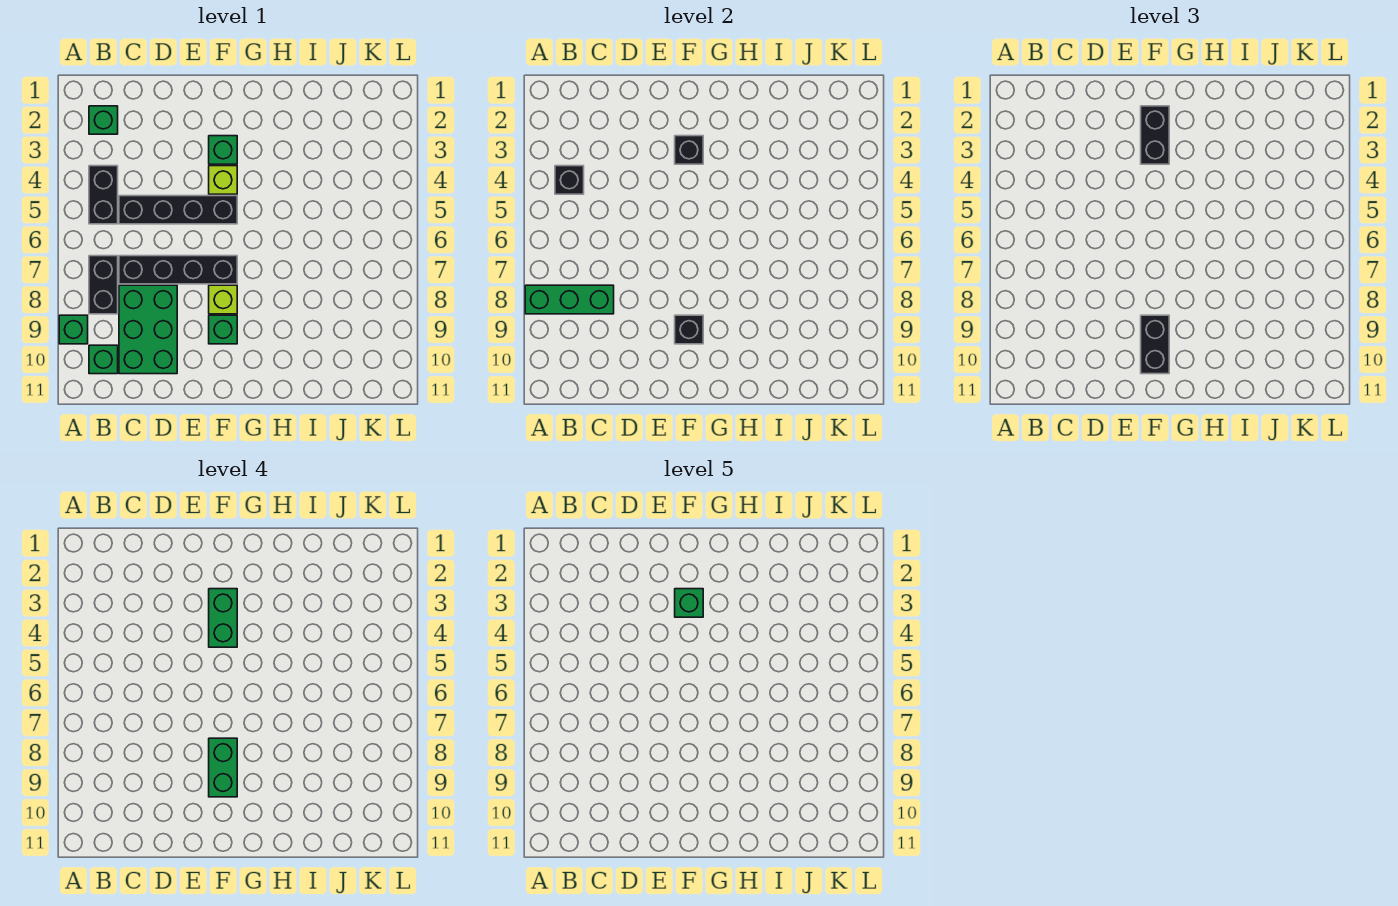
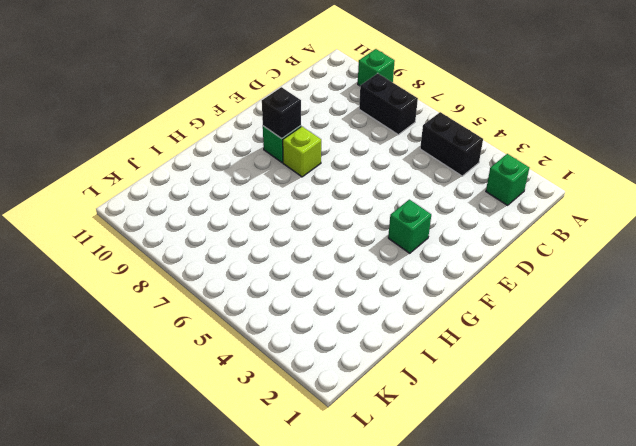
none -> green brick B10 level 1
none -> black brick C5:F5 level 1
none -> black brick C7:F7 level 1

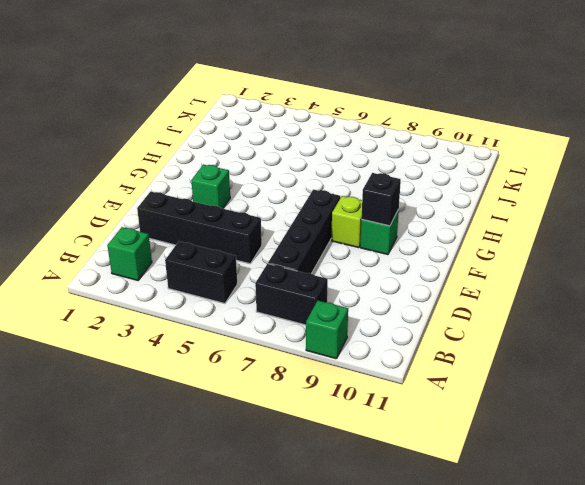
black brick D2:D5 level 1 -> black brick C5:F5 level 1
none -> green brick B10 level 1
none -> green brick C8:D10 level 1
none -> lime brick F4 level 1

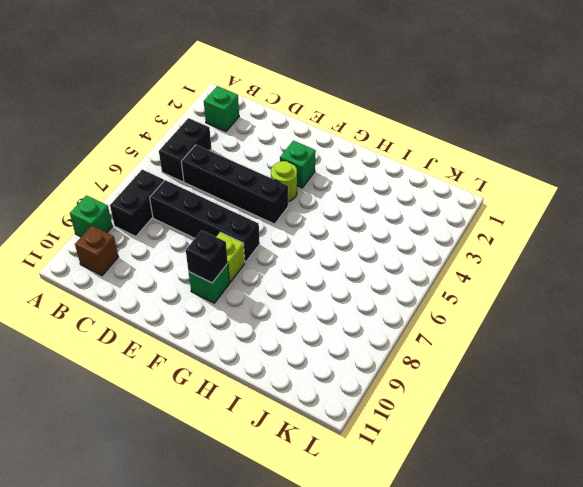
brown brick B10 level 1 -> green brick B10 level 1
lime round brick F4 level 1 -> lime brick F4 level 1
none -> green brick C8:D10 level 1
none -> green brick A8:C8 level 2
none -> black brick B4 level 2

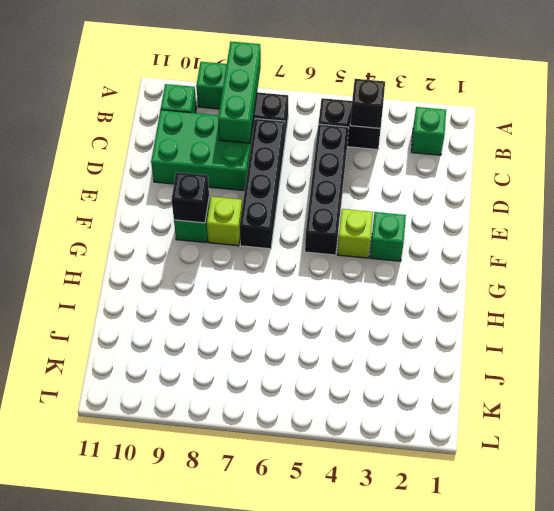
none -> black brick F3 level 2
none -> black brick F2:F3 level 3
none -> black brick F9:F10 level 3

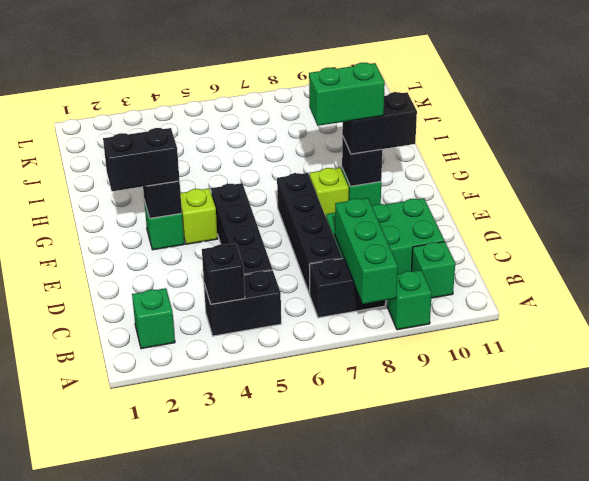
none -> green brick F3:F4 level 4
none -> green brick F3 level 5

